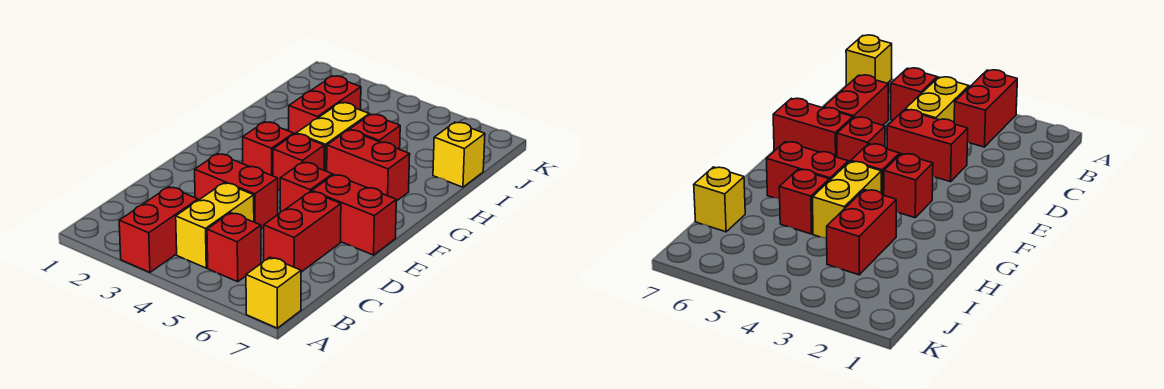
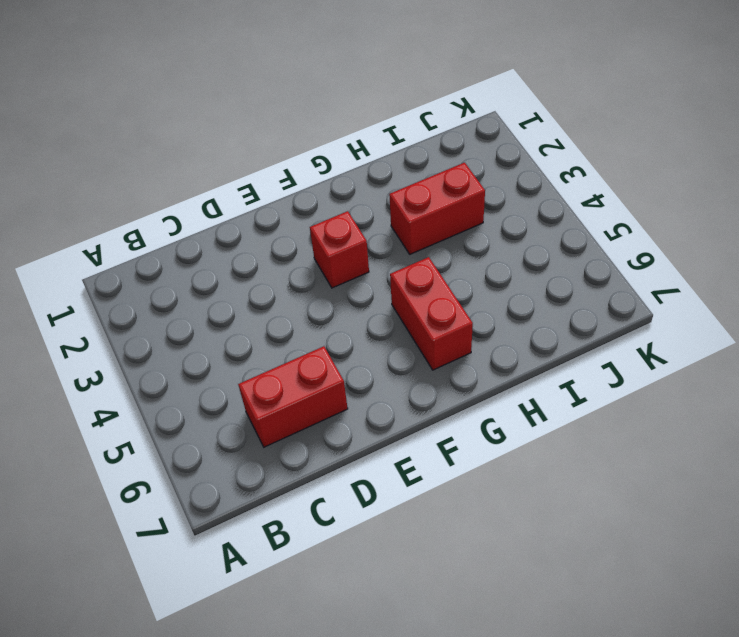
none -> red brick A3:B3 level 1
none -> yellow brick A7 level 1
none -> yellow brick B4:C4 level 1

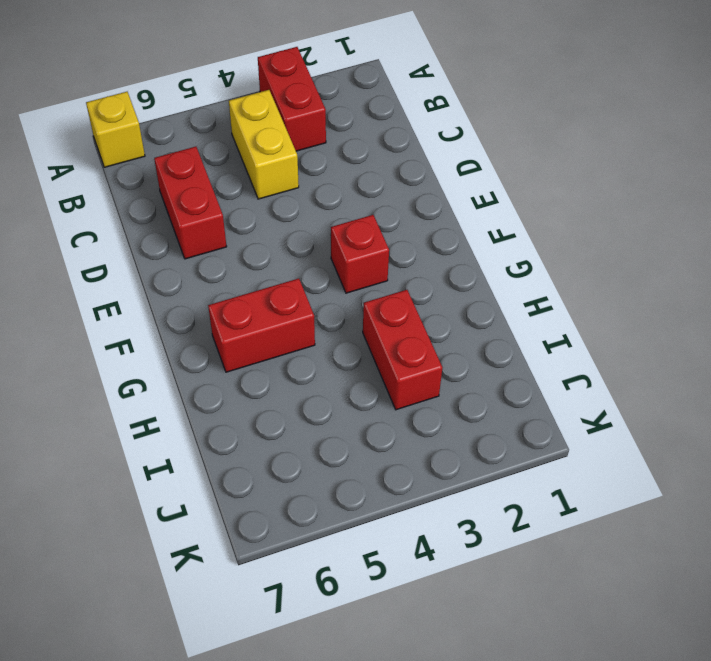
none -> red brick B5 level 1
none -> red brick D3:D4 level 1
none -> red brick E5 level 1

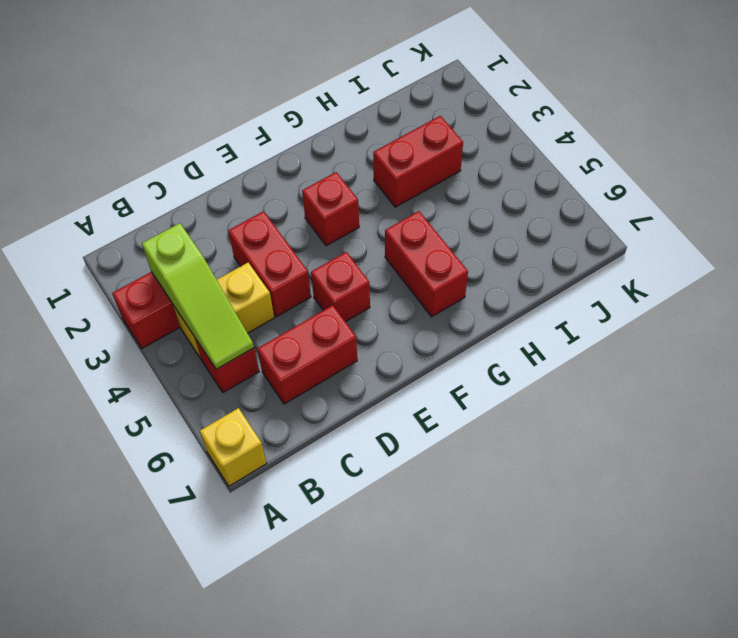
lime slope B3:B5 level 2 top 3 -> none
none -> red brick E6:E7 level 1
none -> red brick F4 level 1
none -> yellow brick G4:H4 level 1

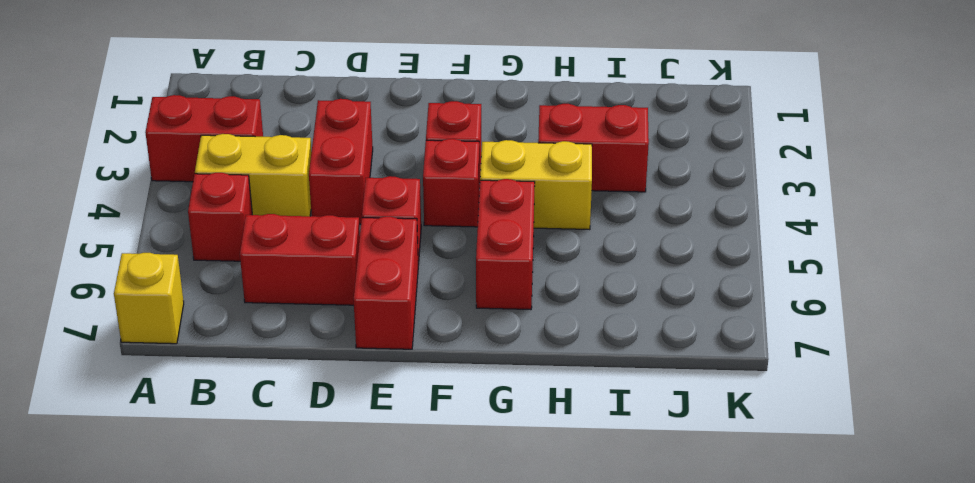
none -> red brick H5 level 1
none -> yellow brick I7 level 1

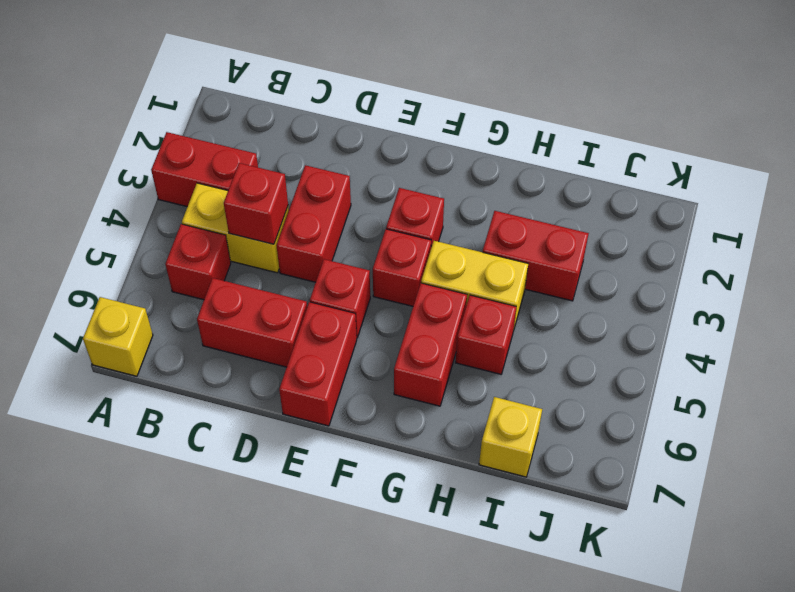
red brick C4 level 2 -> none

